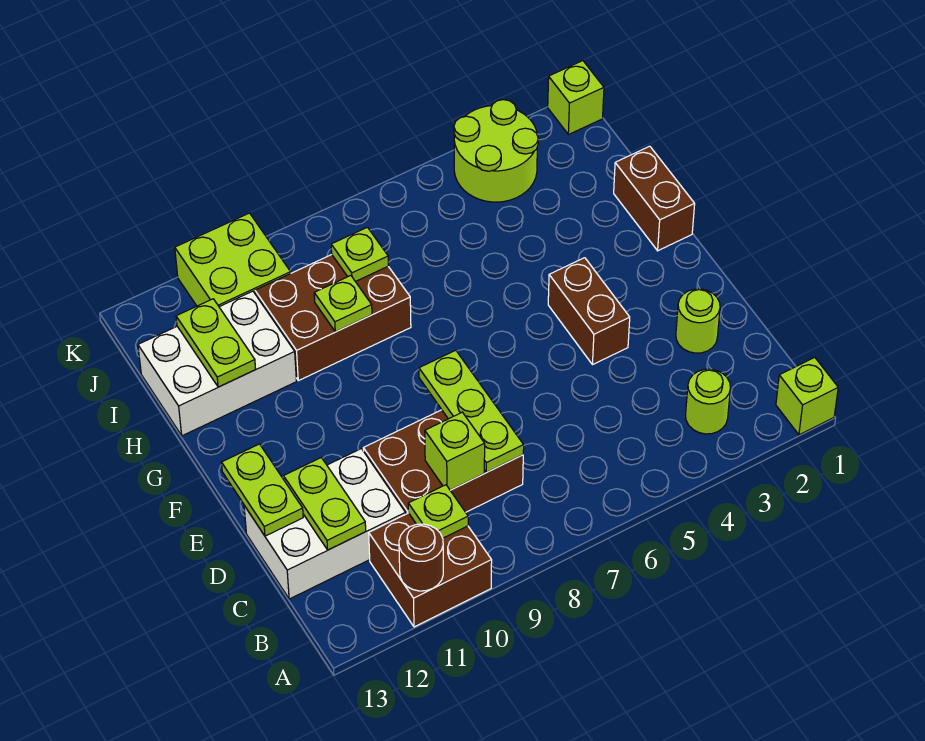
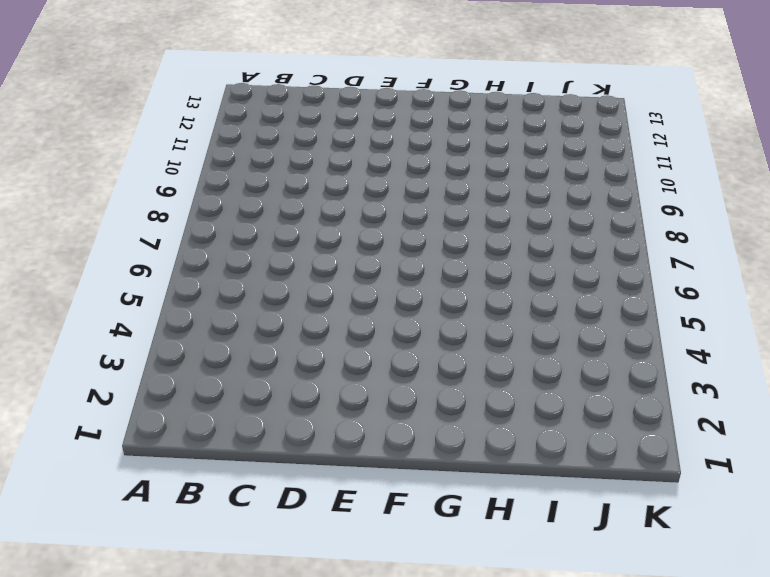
none -> lime brick A1 level 1
none -> brown brick A10:B11 level 1
none -> lime round brick B3 level 1

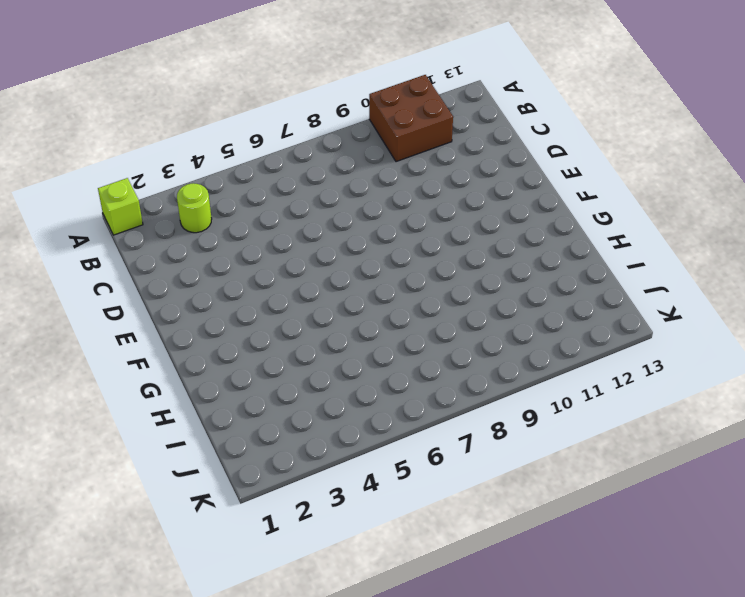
none -> brown brick C8:D10 level 1
none -> white brick C11:D13 level 1
none -> lime round brick D2 level 1

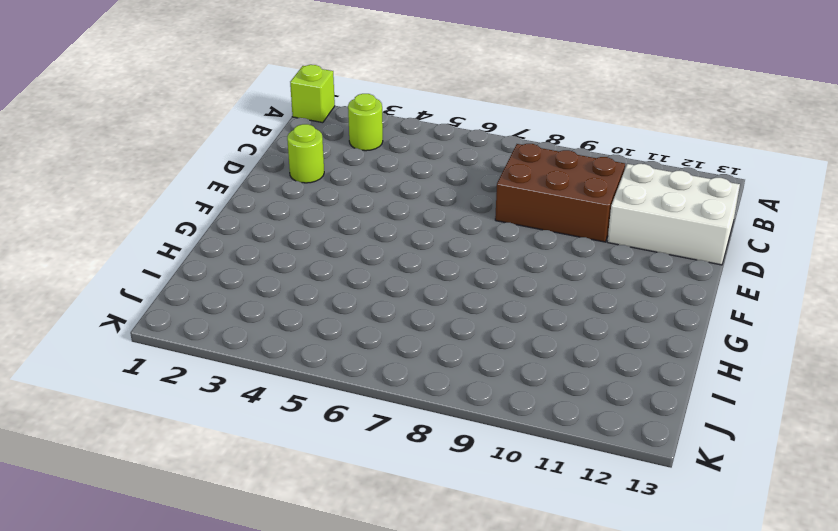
none -> brown brick A10:B11 level 1
none -> brown brick E4:F4 level 1
none -> brown brick G1:H1 level 1

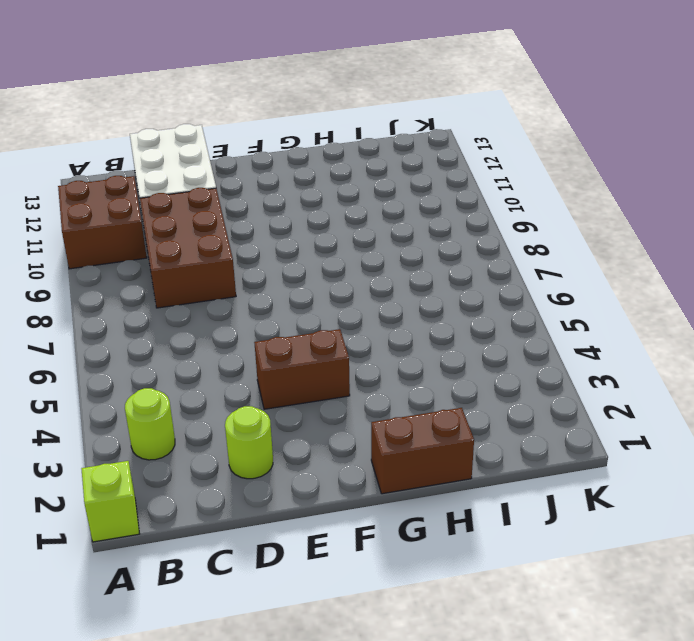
none -> brown brick H8:I10 level 1
none -> white brick H11:I13 level 1
none -> lime round brick J3:K4 level 1

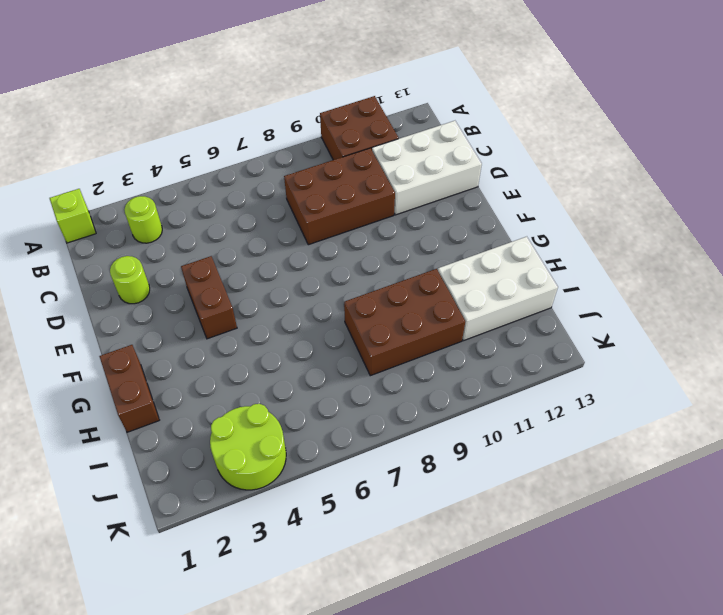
none -> lime brick J10:K11 level 1
none -> lime brick K1 level 1
none -> brown round brick A11 level 2

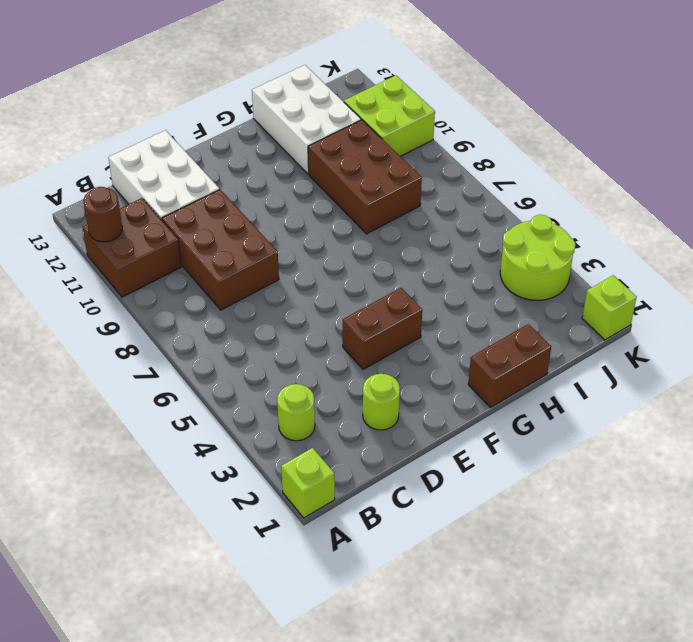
none -> lime plate B10 level 2
none -> lime plate C8:E8 level 2
none -> lime brick C9 level 2

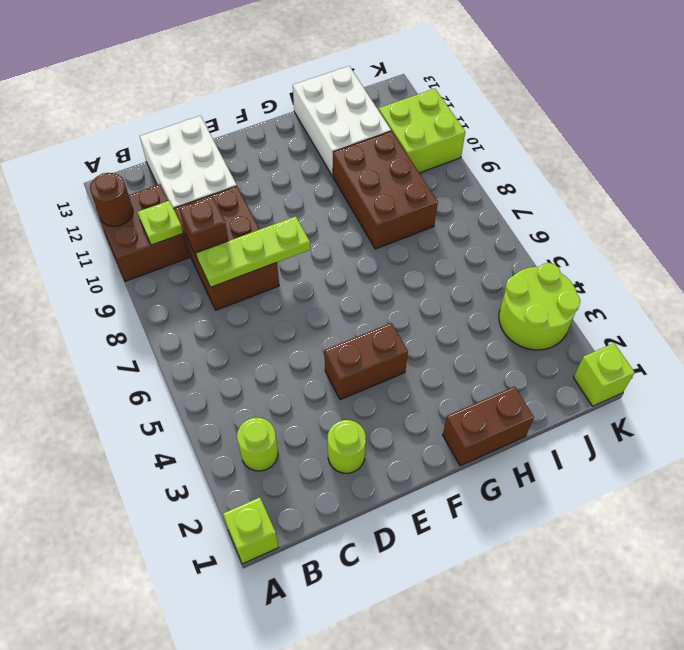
brown brick C9 level 2 -> lime brick C9 level 2
none -> lime plate C12:D12 level 2
none -> lime plate D13:E13 level 2
none -> lime plate H9 level 2

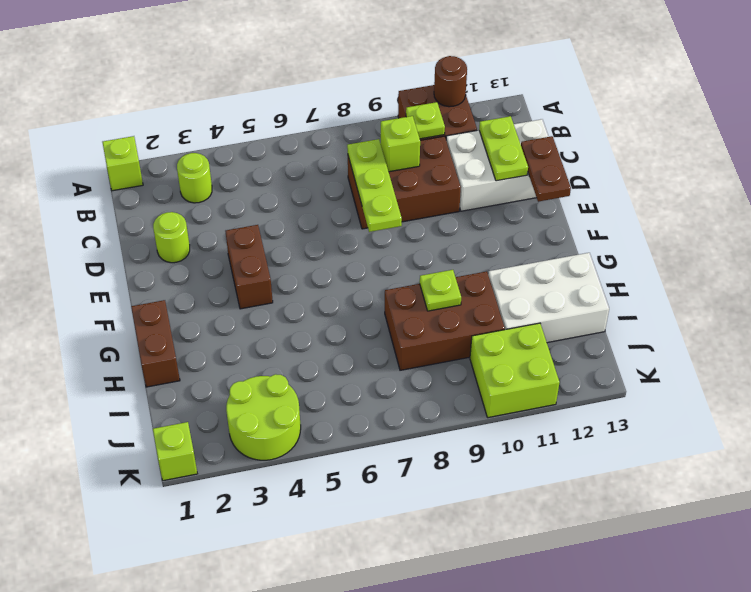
brown plate D13:E13 level 2 -> lime plate D13:E13 level 2
none -> lime plate H12:I12 level 2
none -> lime plate I8 level 2

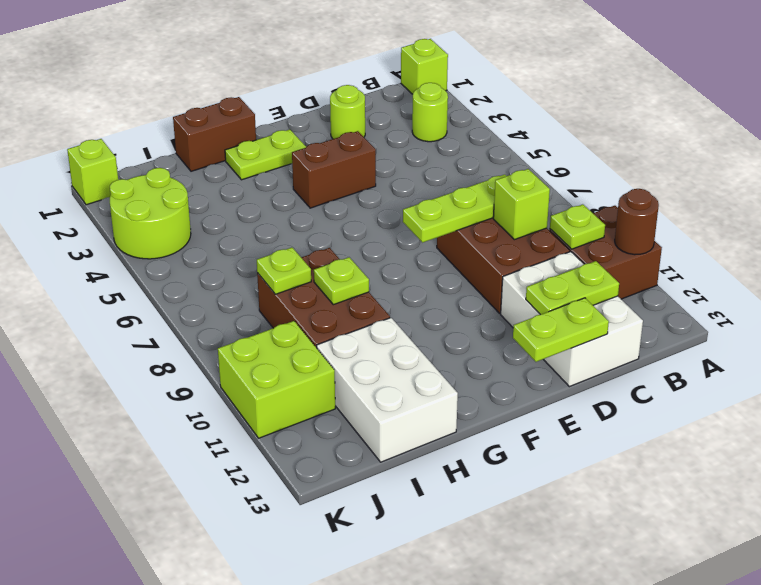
lime plate F2:G2 level 1 -> lime plate H12:I12 level 2

